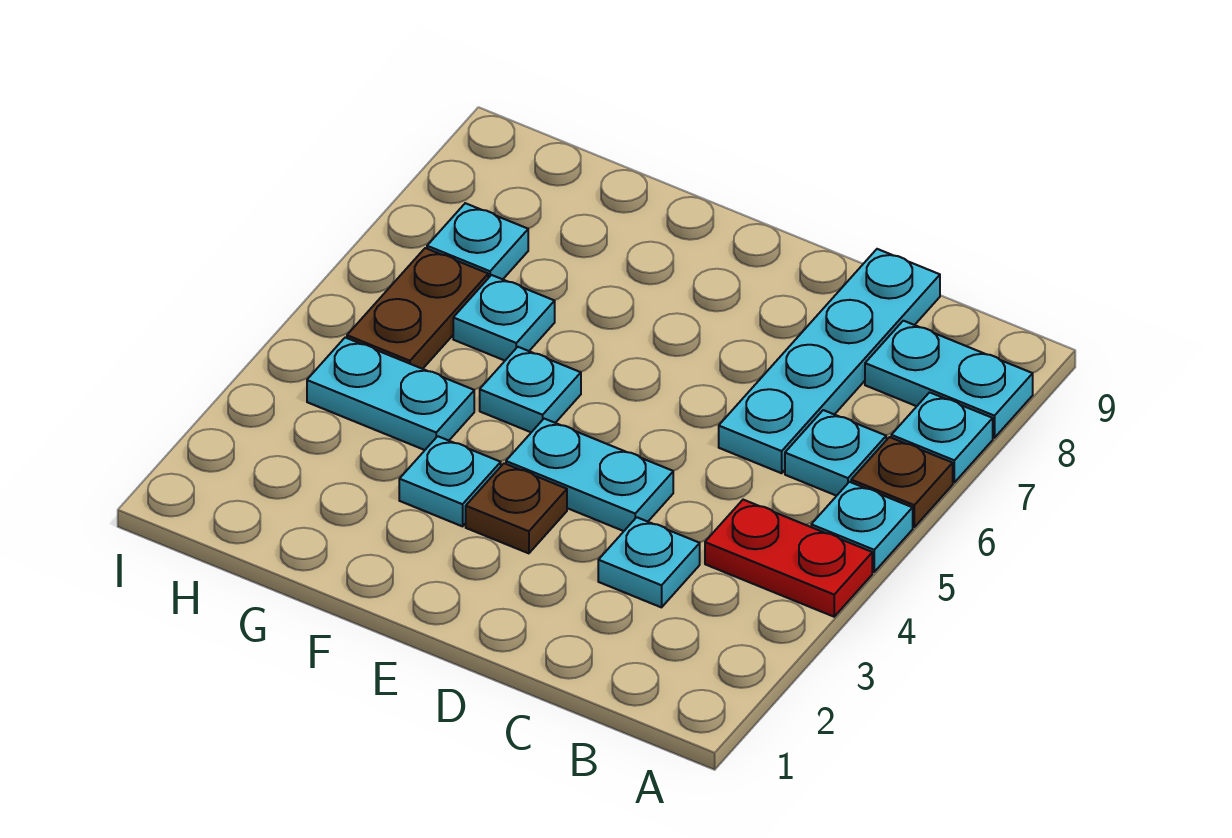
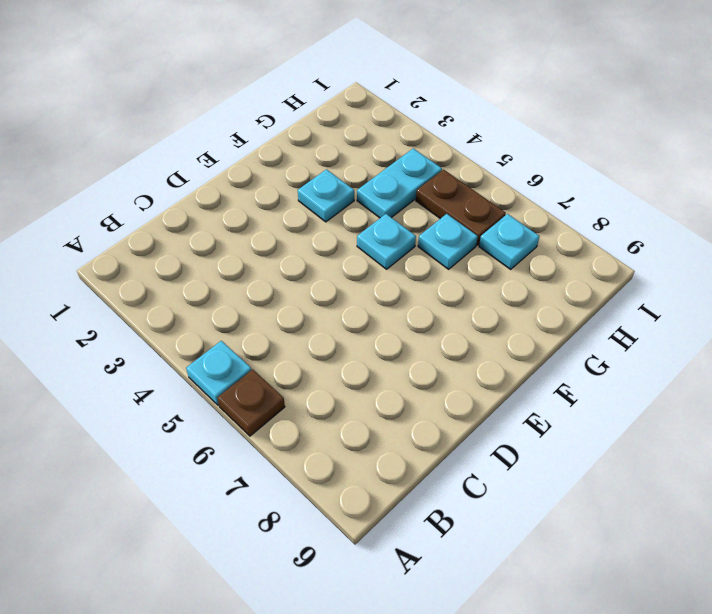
none -> red plate A4:B4 level 1
none -> cyan plate A7 level 1
none -> cyan plate A8:B8 level 1

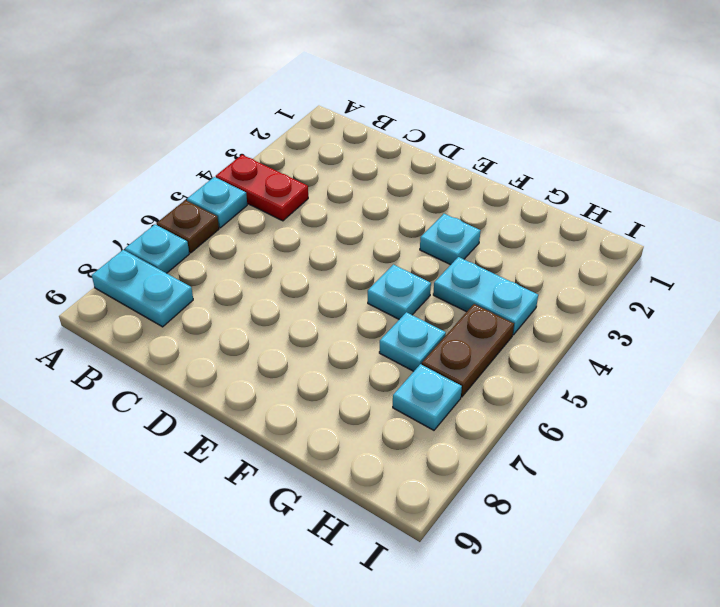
none -> cyan plate B6 level 1
none -> cyan plate C3 level 1
none -> cyan plate C6:C9 level 1

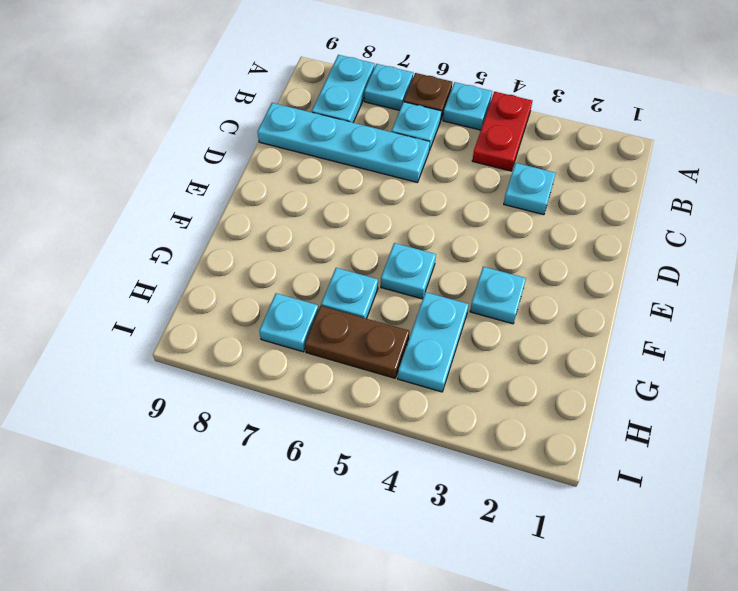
none -> cyan plate D4:E4 level 1
none -> brown plate E3 level 1

